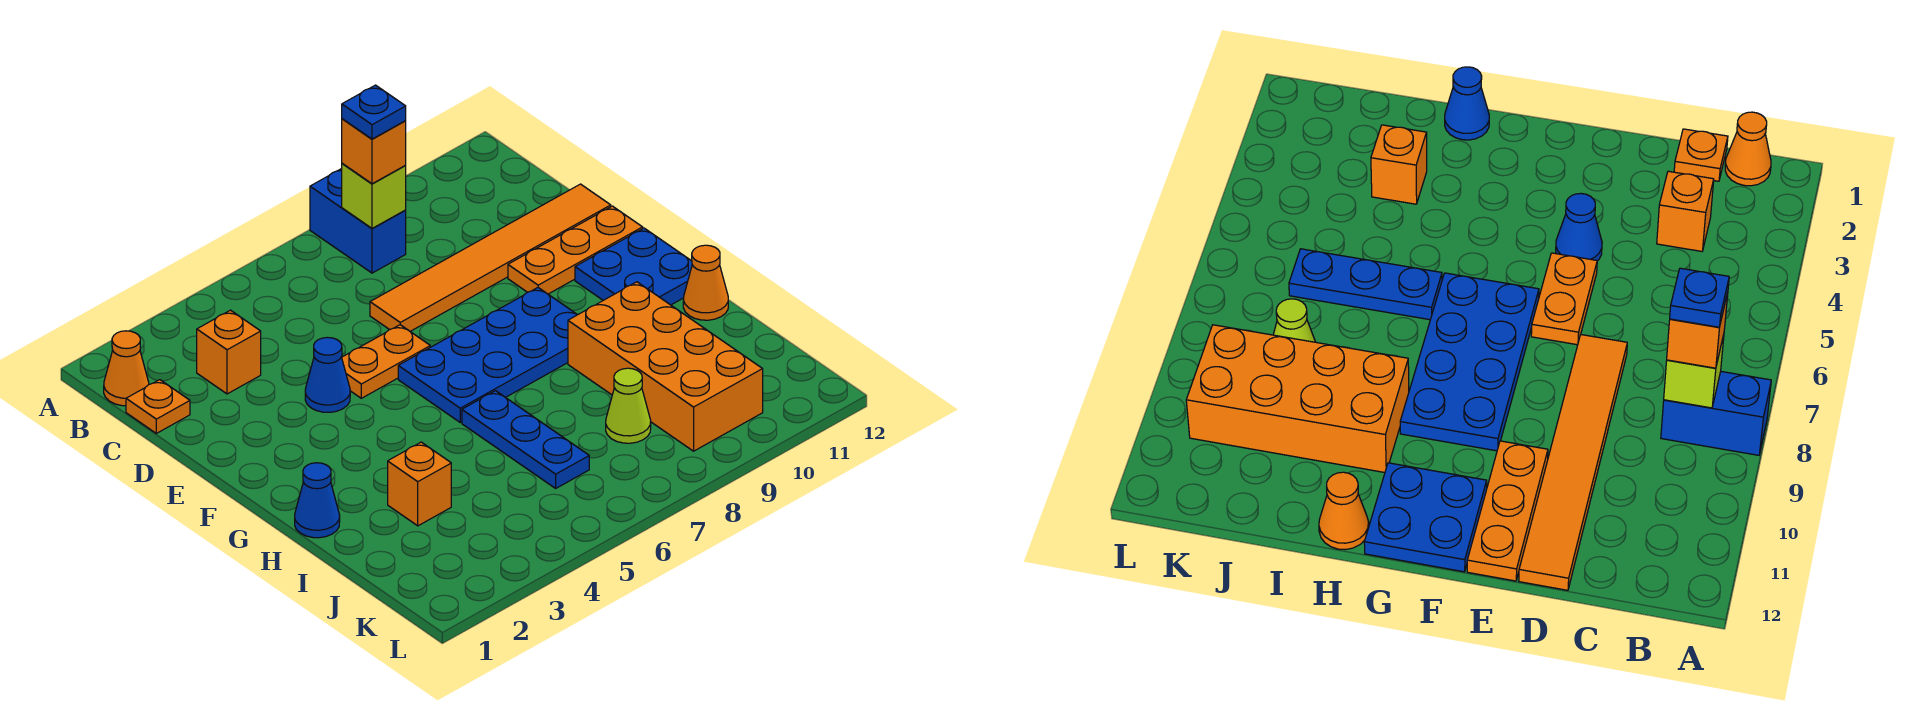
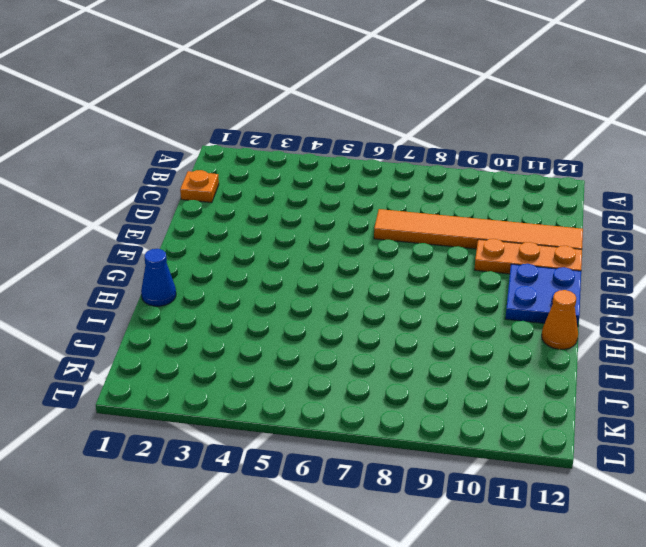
none -> blue brick A8:B8 level 1
none -> orange cone B1 level 1
none -> orange brick C3 level 1

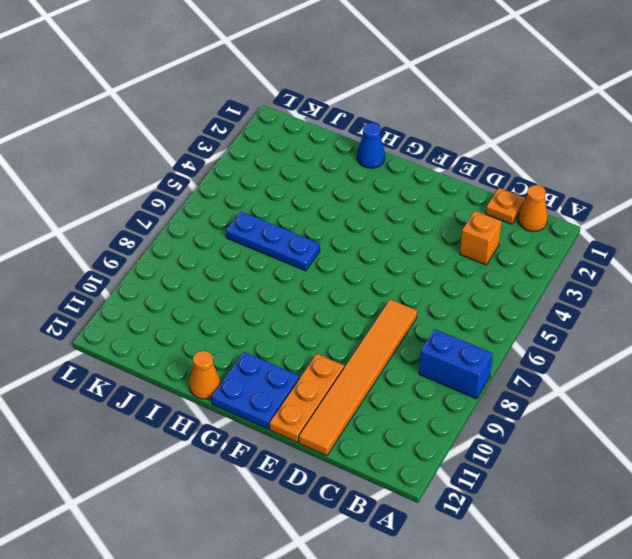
none -> blue cone E4 level 1
none -> orange plate E5:E6 level 1
none -> blue plate F6:G9 level 1

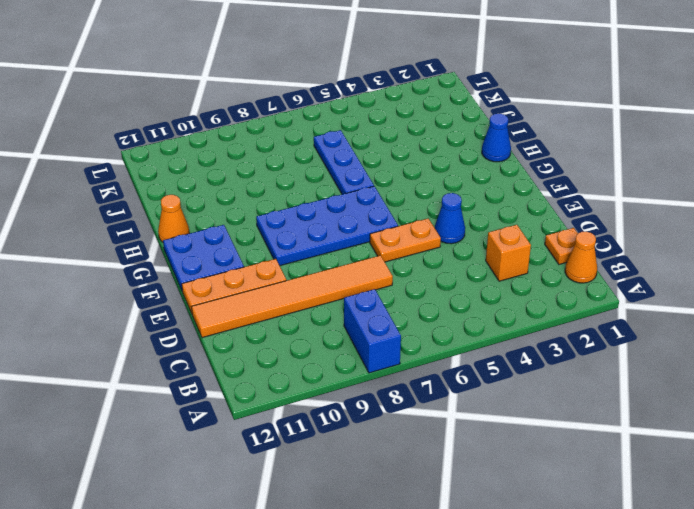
none -> orange brick H9:K10 level 1
none -> orange brick I3 level 1
none -> lime cone J8 level 1

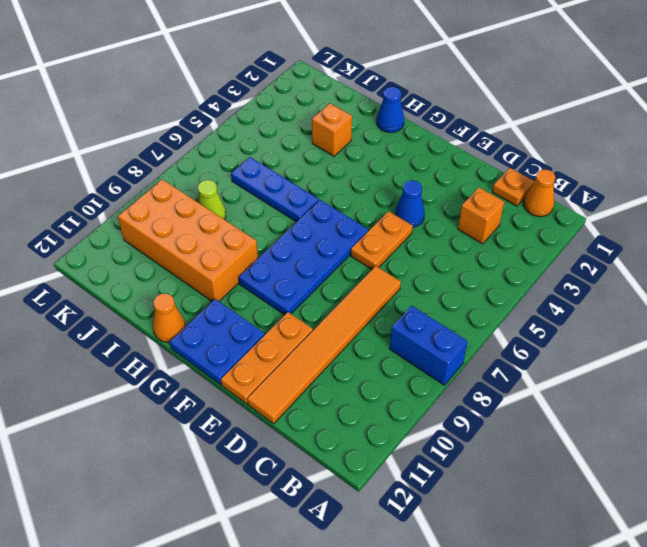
none -> lime brick B8 level 2
none -> orange brick B8 level 3
none -> blue plate B8 level 4

